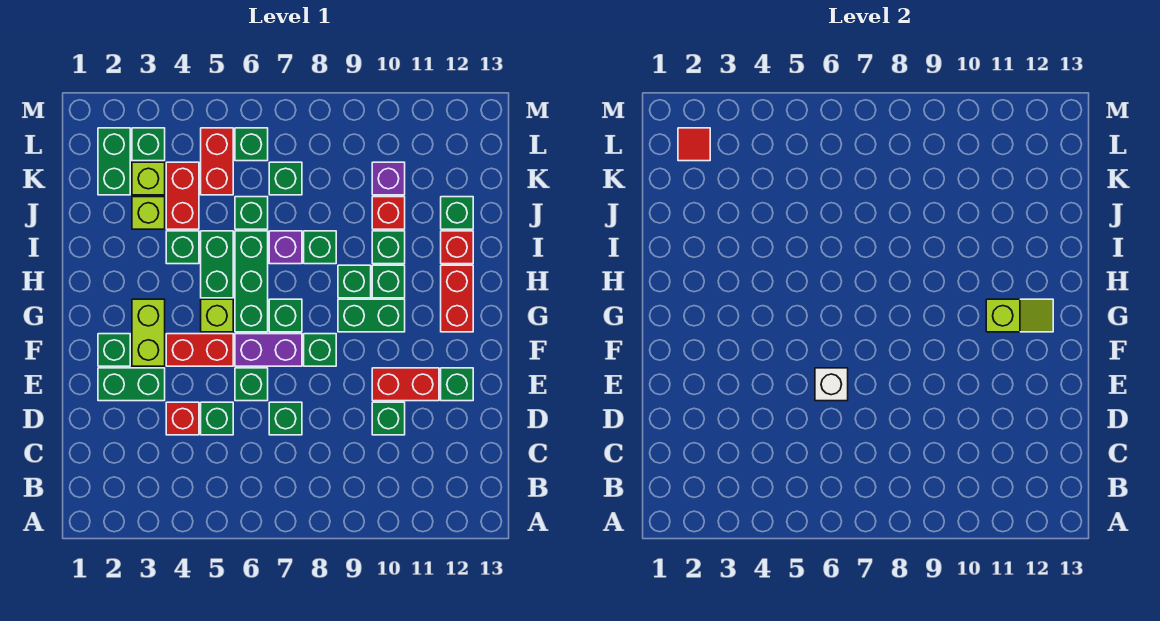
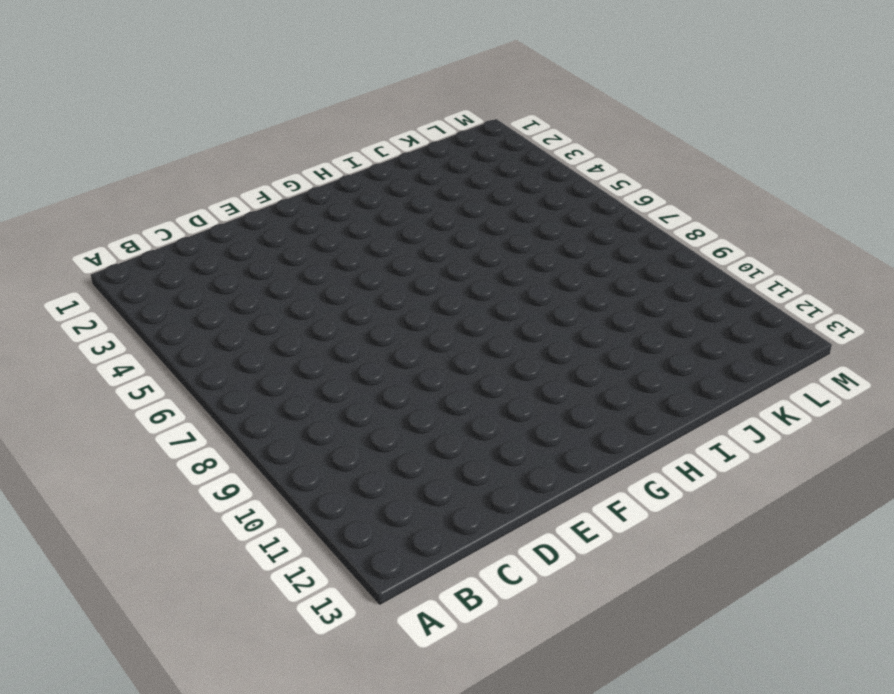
none -> red brick D4 level 1
none -> green brick D5 level 1
none -> green brick D7 level 1
none -> green brick D10 level 1

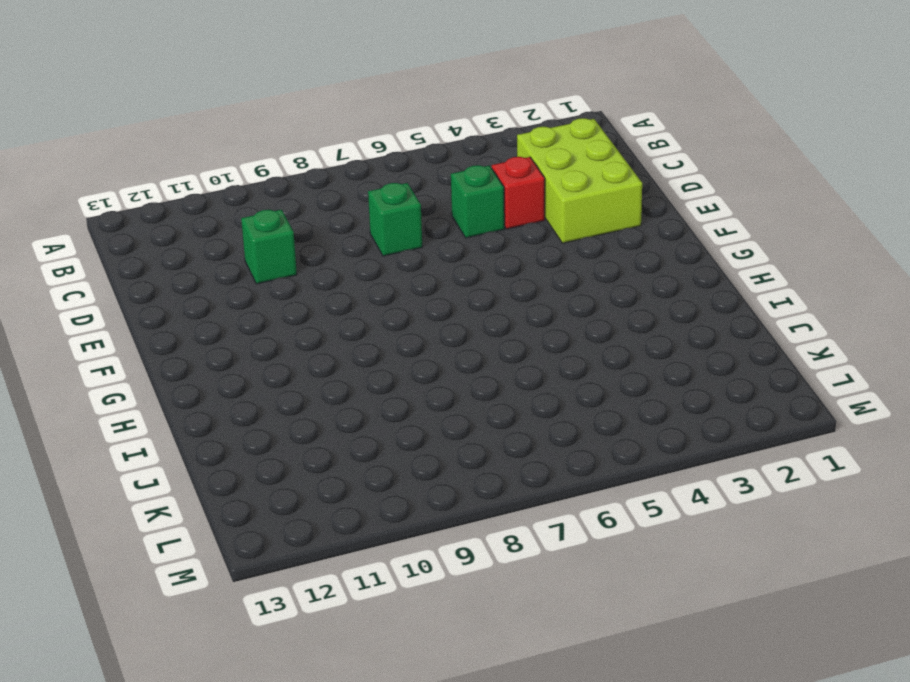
lime brick C2:E3 level 1 -> green brick E2:E3 level 1
none -> green brick E6 level 1
none -> red brick E10:E11 level 1
none -> green brick E12 level 1
none -> green brick F2 level 1

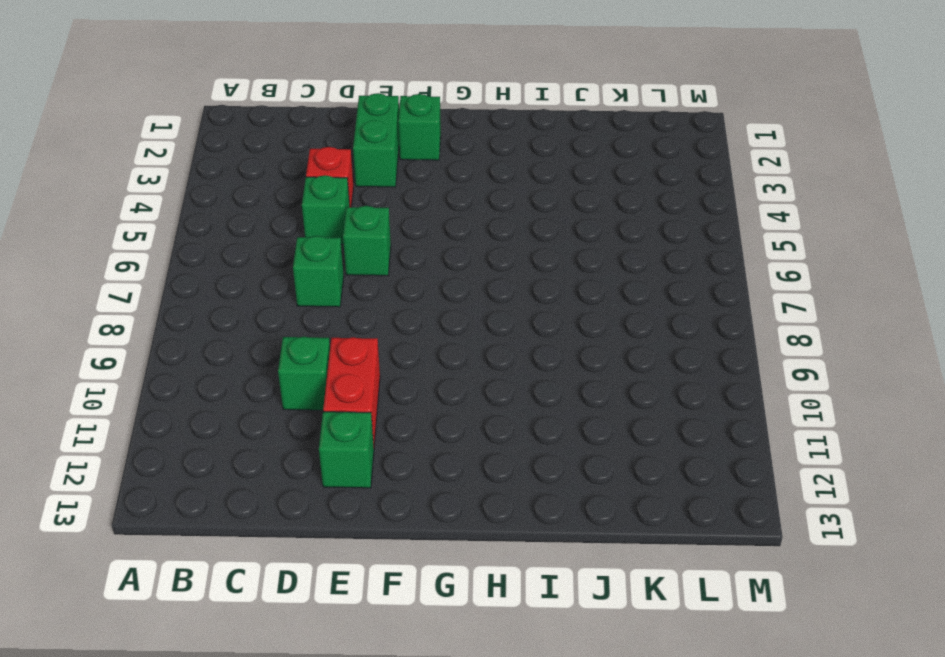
none -> lime brick F3:G3 level 1
none -> red brick F4:F5 level 1
none -> purple brick F6:F7 level 1
none -> green brick F8 level 1

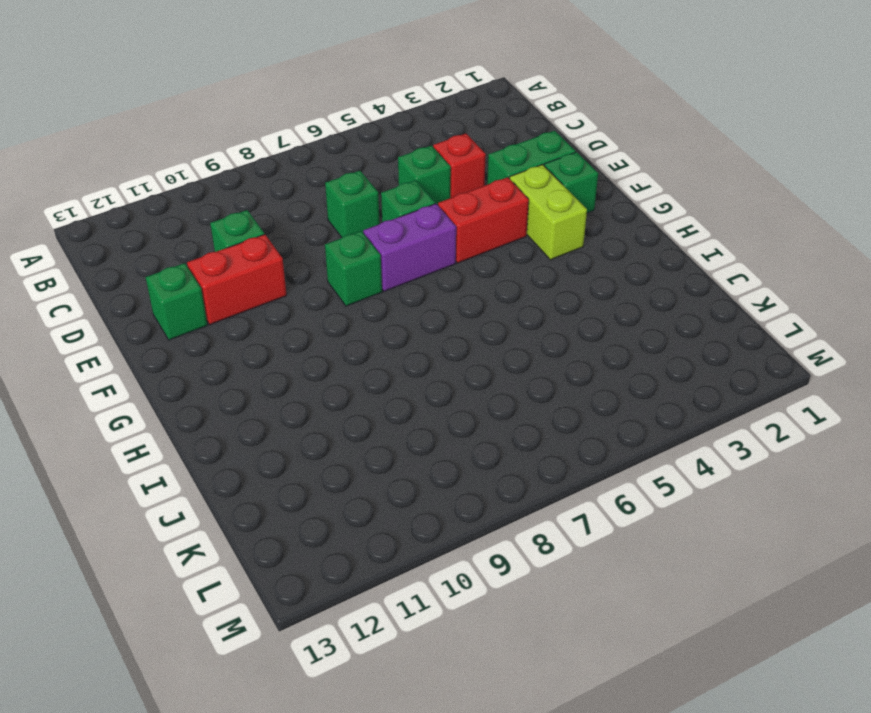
none -> lime brick G5 level 1
none -> green brick G6:I6 level 1
none -> green brick G7 level 1
none -> green brick G9:G10 level 1

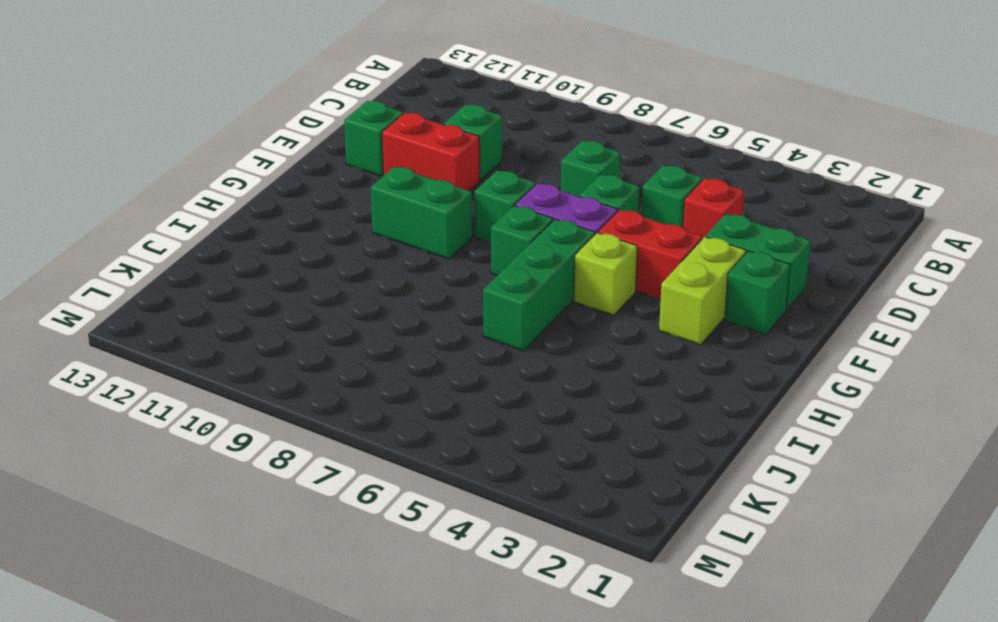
none -> red brick G12:H12 level 1
none -> green brick H5:I5 level 1
none -> green brick H9 level 1
none -> green brick H10 level 1

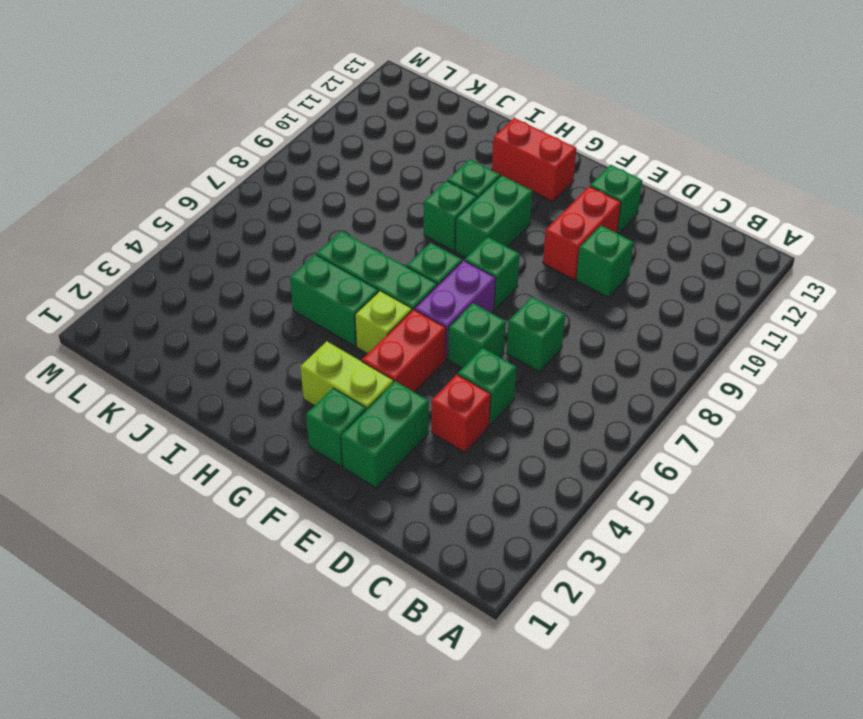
none -> green brick I4 level 1
none -> purple brick I7 level 1
none -> green brick I8 level 1
none -> green brick I10 level 1

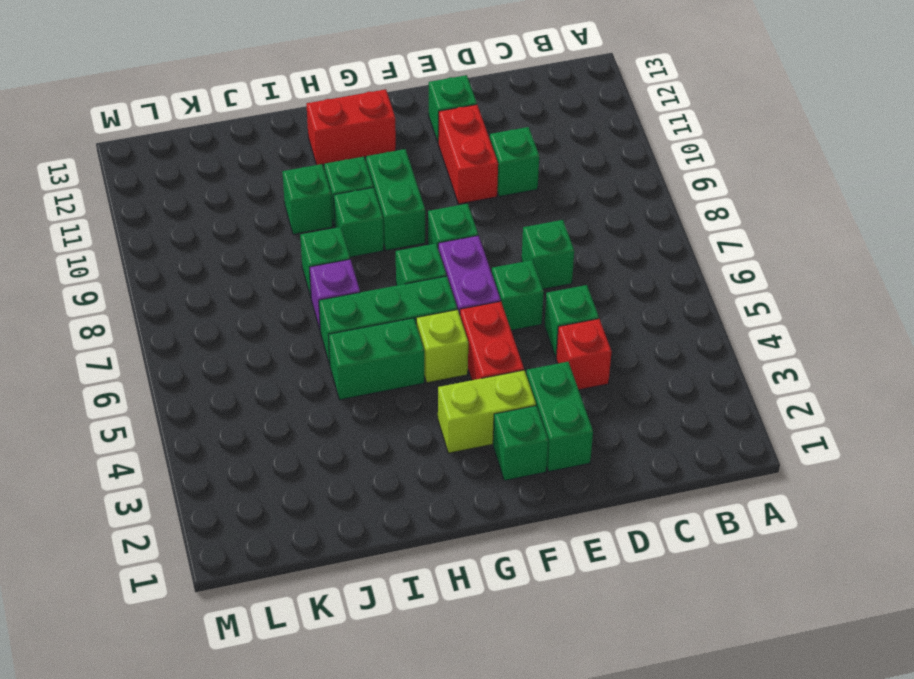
none -> green brick I4 level 1
none -> red brick I12 level 1
none -> lime brick J3 level 1
none -> red brick J4:K4 level 1

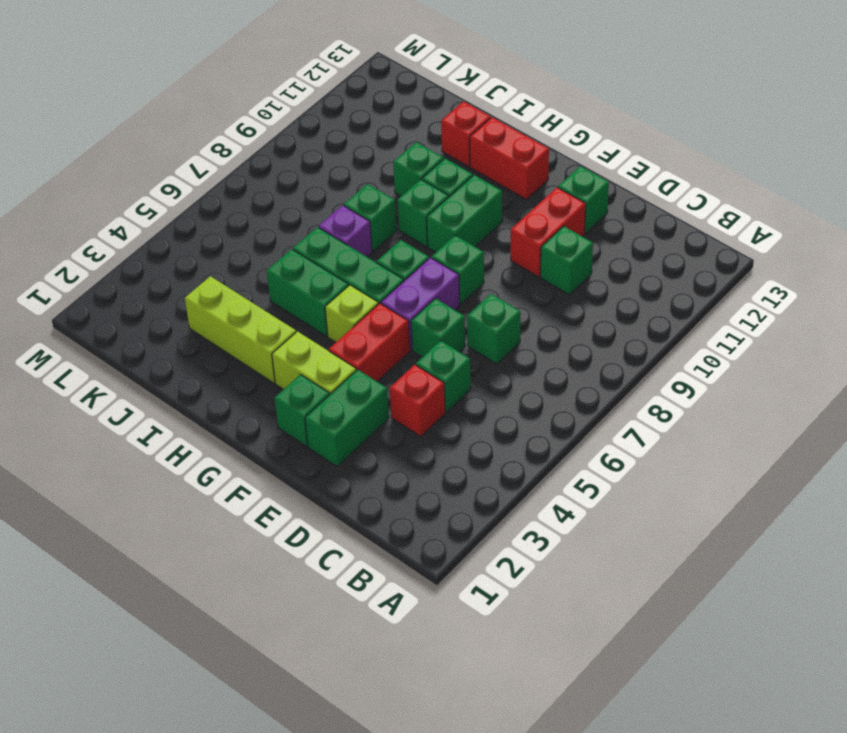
lime brick H3:J3 level 1 -> lime brick J3 level 1
none -> green brick I4 level 1
none -> red brick J4:K4 level 1
none -> green brick J6 level 1
none -> red brick J10 level 1

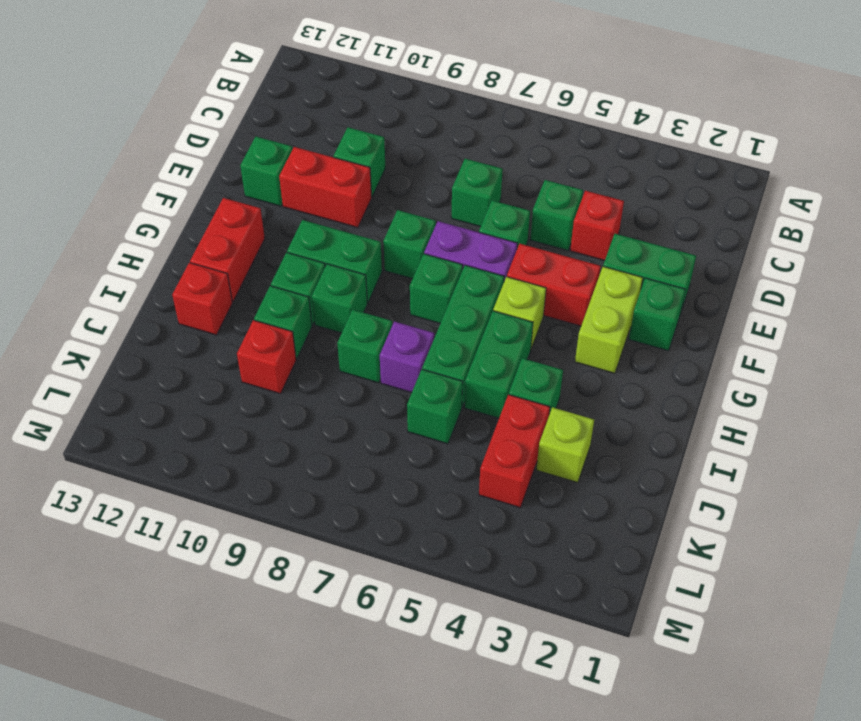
none -> green brick J12 level 1
none -> green brick K2:L2 level 1
none -> lime brick K3 level 1
none -> red brick K5:L5 level 1

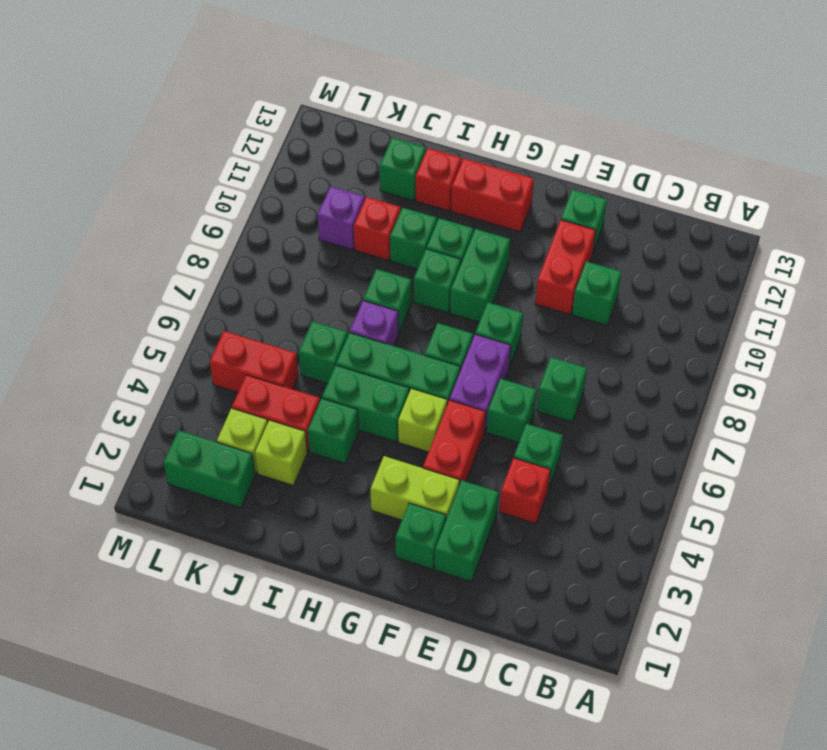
none -> green brick K7 level 1
none -> green brick L3 level 1
none -> green brick L6 level 1
none -> white brick E6 level 2

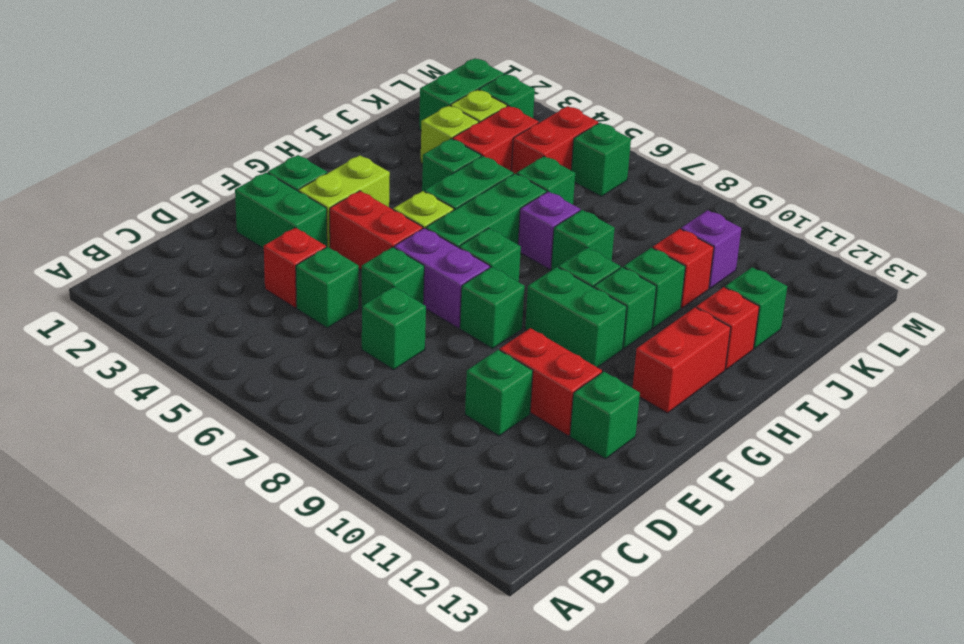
none -> green brick K7 level 1
none -> white brick E6 level 2
none -> lime slope G11:G12 level 2 top 11
none -> red tile L2 level 2

